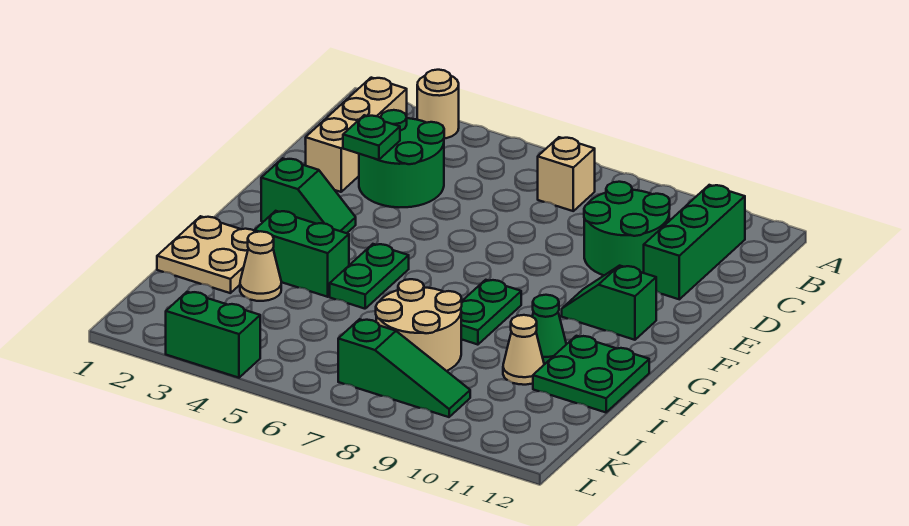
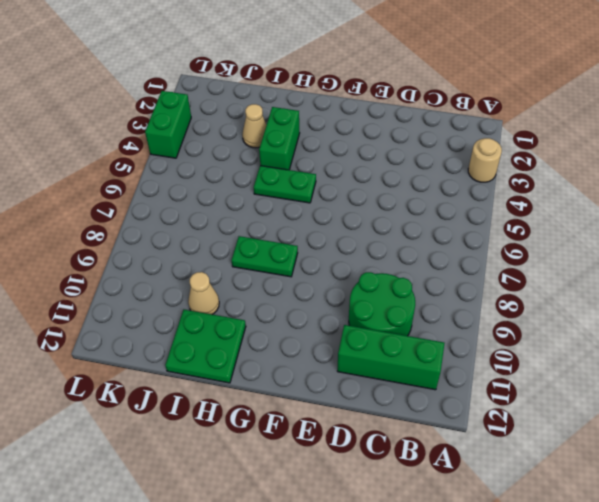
none -> tan brick B2:D2 level 1
none -> tan brick B7 level 1
none -> green round brick C3:D4 level 1

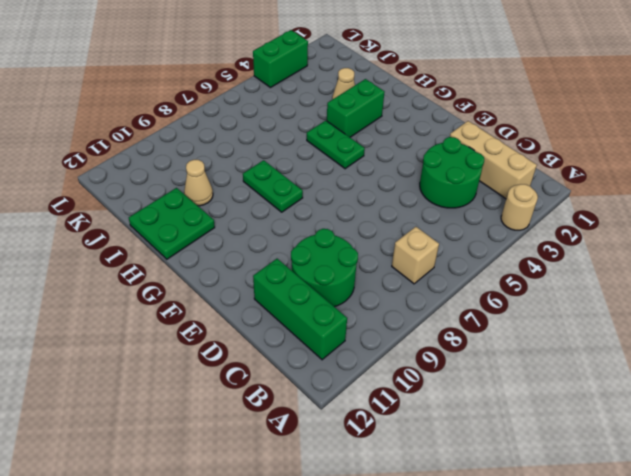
none -> green slope F2:F3 level 1 top 2
none -> green slope F10:F11 level 1 top 11
none -> tan plate H1:I2 level 1

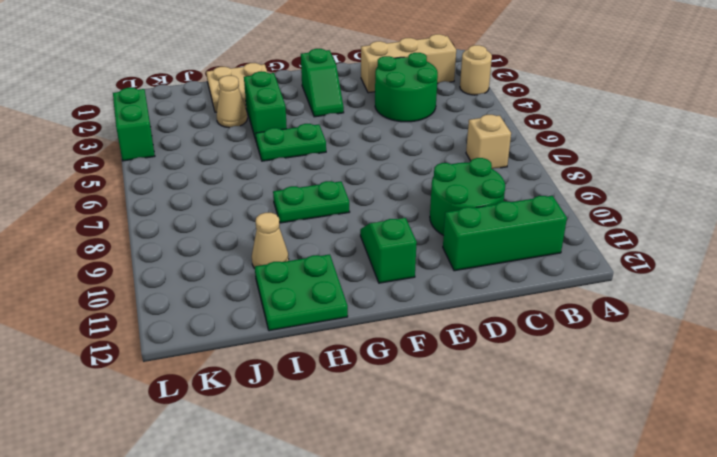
none -> green cone H10 level 1
none -> tan round brick I7:J8 level 1
none -> green slope K7:K9 level 1 top 7

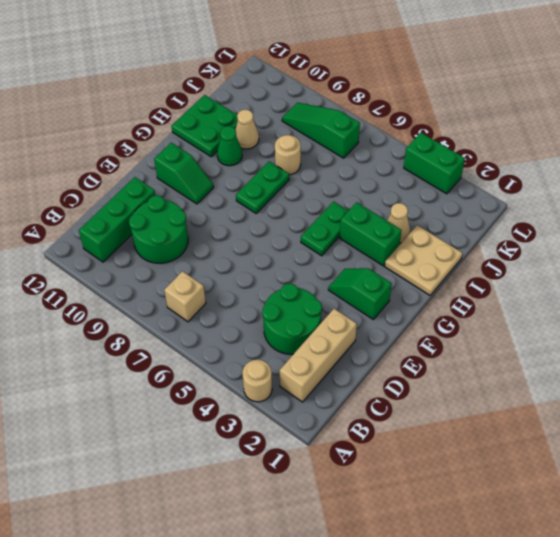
tan round brick I8 level 1 -> tan round brick I7:J8 level 1
none -> green plate D3 level 2

